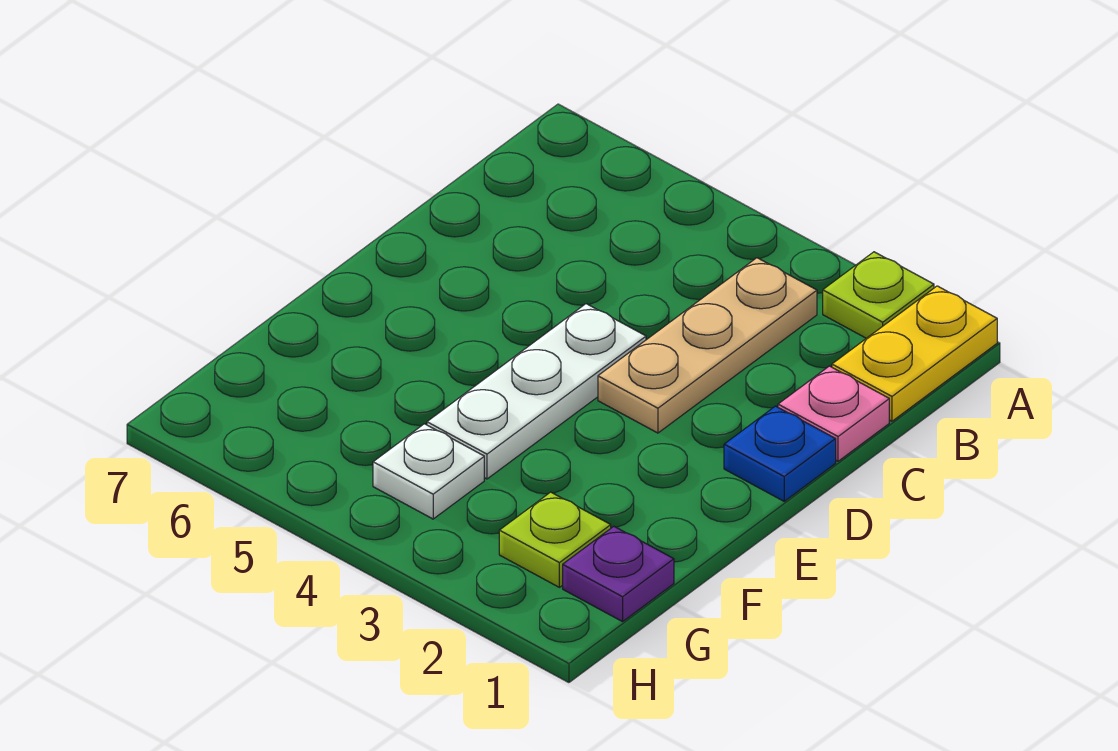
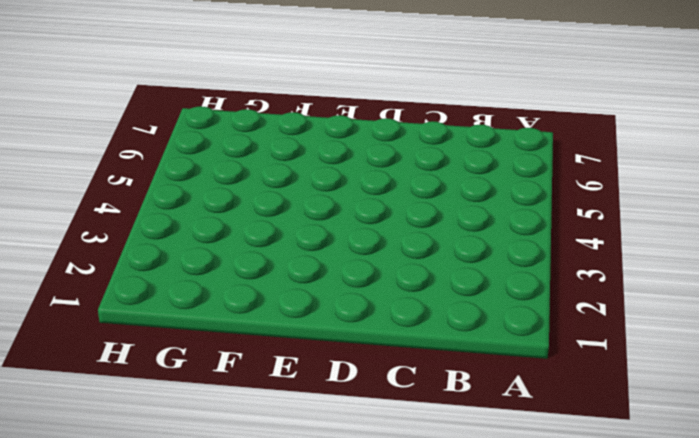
none -> yellow plate A1:B1 level 1
none -> lime plate A2 level 1

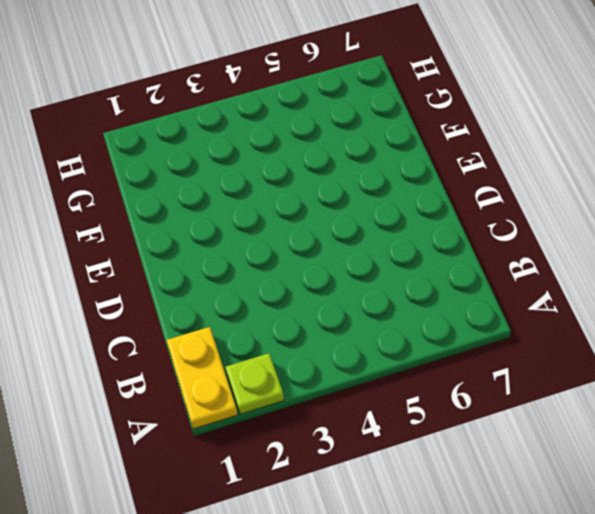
none -> tan plate B3:D3 level 1
none -> pink plate C1 level 1

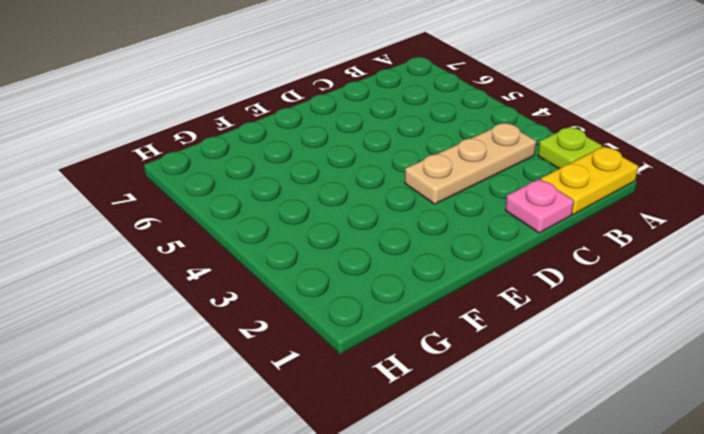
none -> blue plate D1 level 1
none -> white plate D4:F4 level 1

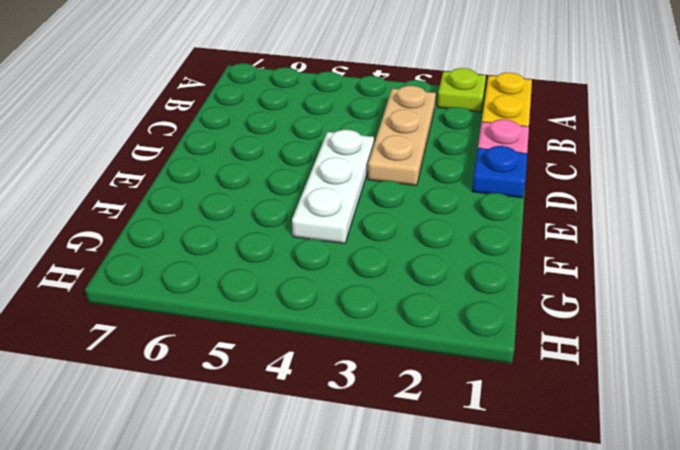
none -> purple plate G1 level 1
none -> lime plate G2 level 1

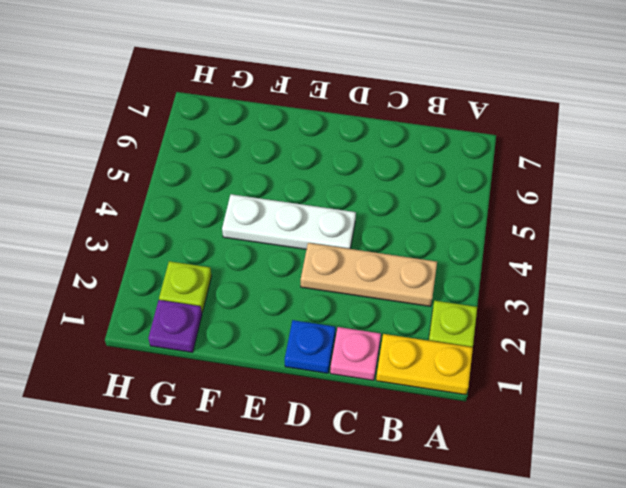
none -> white plate G4 level 1

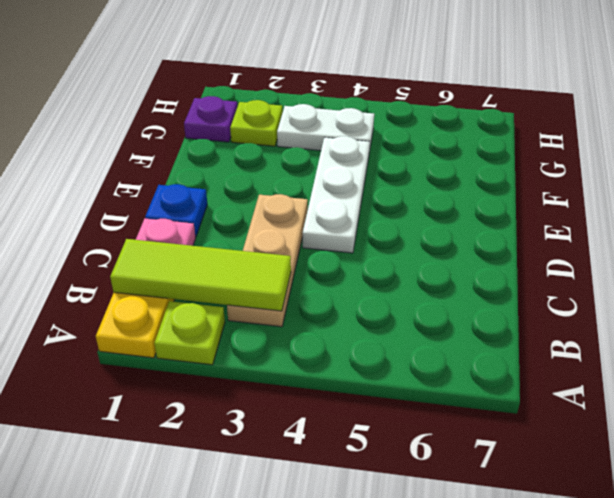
lime tile B1:B3 level 2 -> none
white plate G3:G4 level 1 -> white plate G4 level 1

